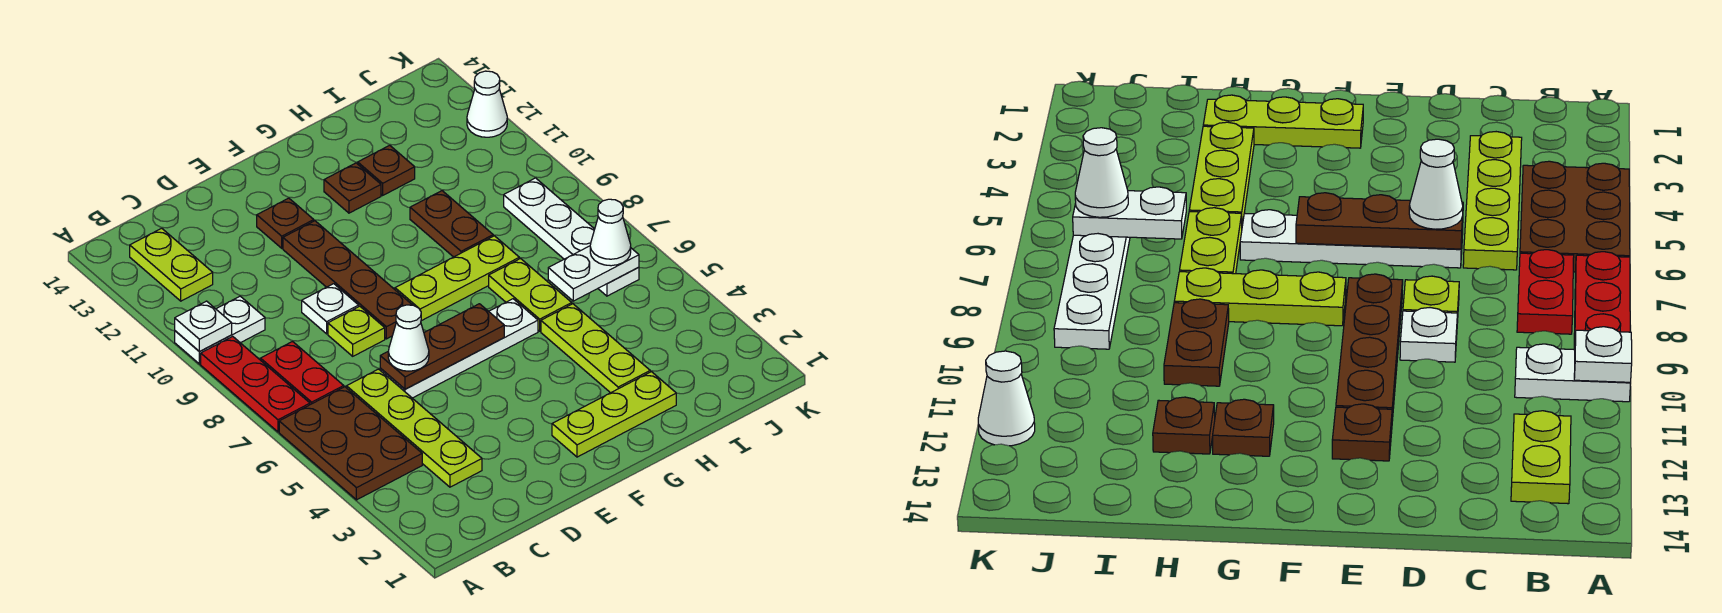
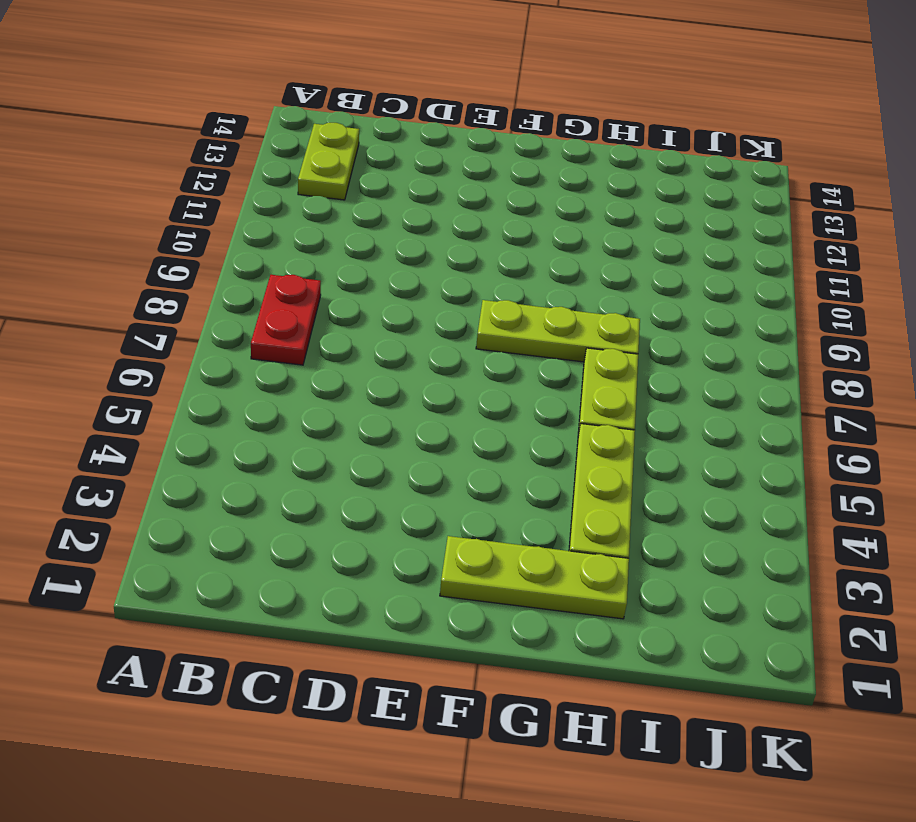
none -> brown plate A4:B6 level 1
none -> red plate A7:A9 level 1
none -> white plate A10:B10 level 1

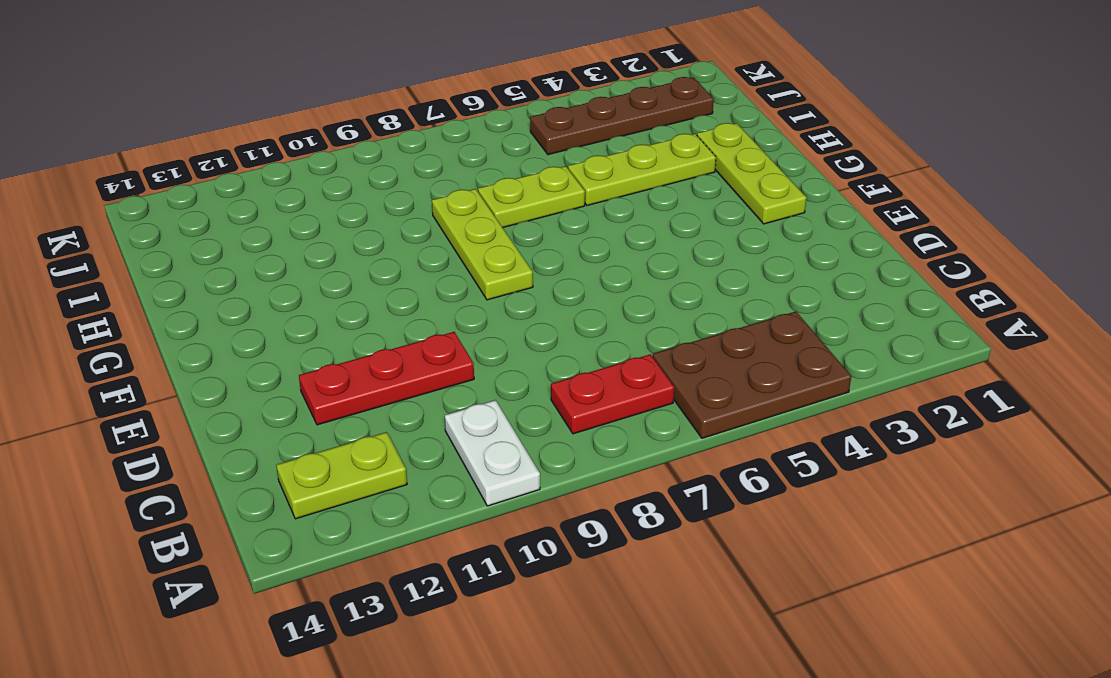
red plate D10:D12 level 1 -> red plate A7:A9 level 1
brown plate J2:J5 level 1 -> brown plate E8:E11 level 1
none -> lime plate C3:C6 level 1
none -> white plate D6:G6 level 1
none -> lime plate D8 level 1

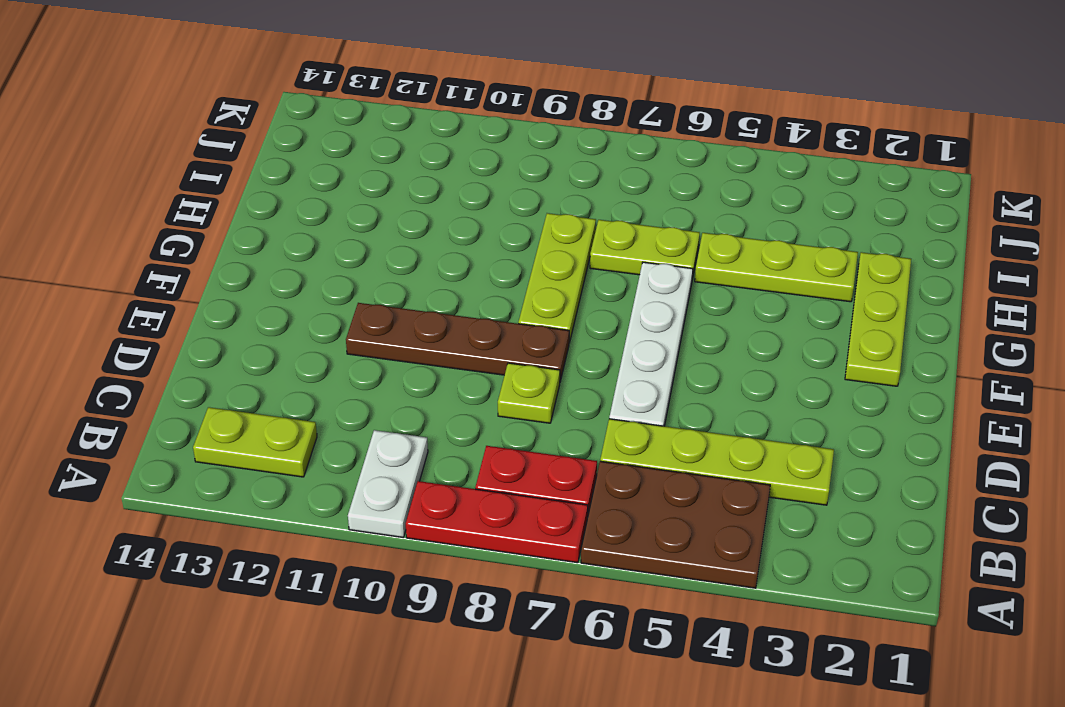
none -> white plate D9 level 1
none -> brown plate E12 level 1
none -> brown plate G12 level 1

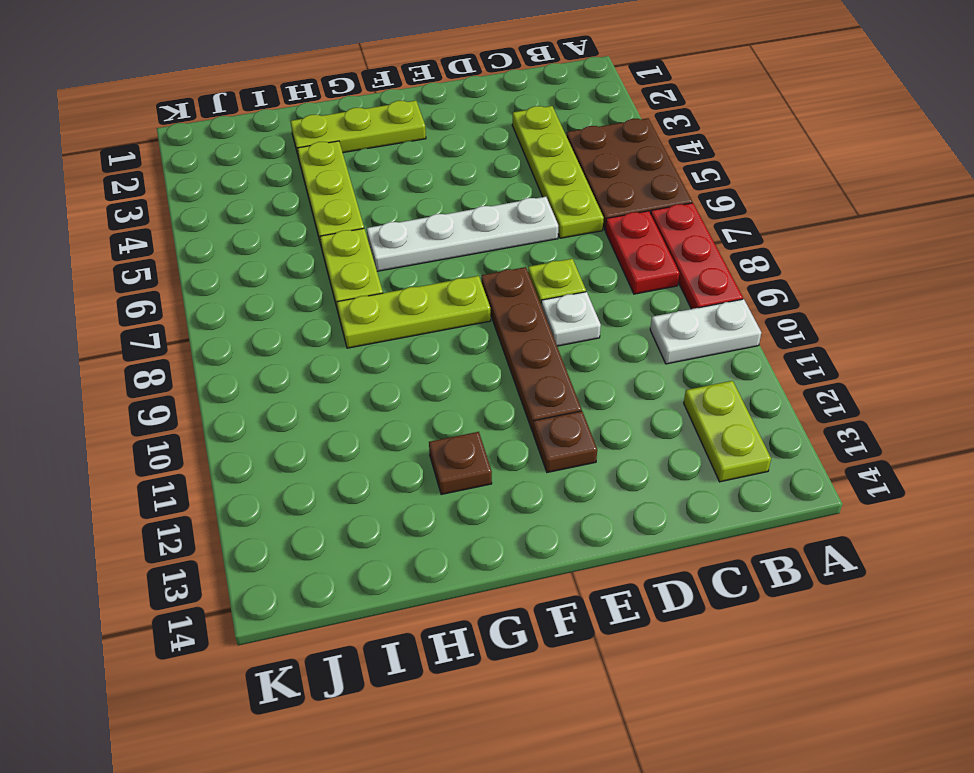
none -> brown plate H9:H10 level 1
none -> brown plate H12 level 1
none -> white plate J6:J9 level 1

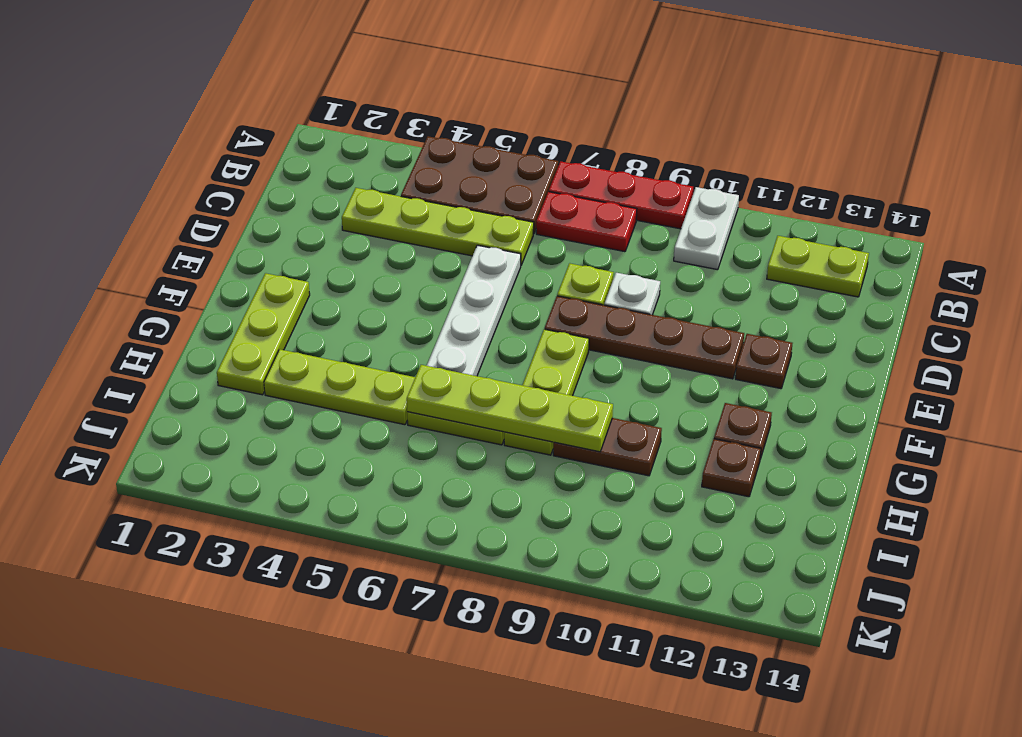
lime plate H6:H9 level 2 -> none
none -> white plate J6:J9 level 1
none -> white cone K12 level 1
none -> white plate A10 level 2

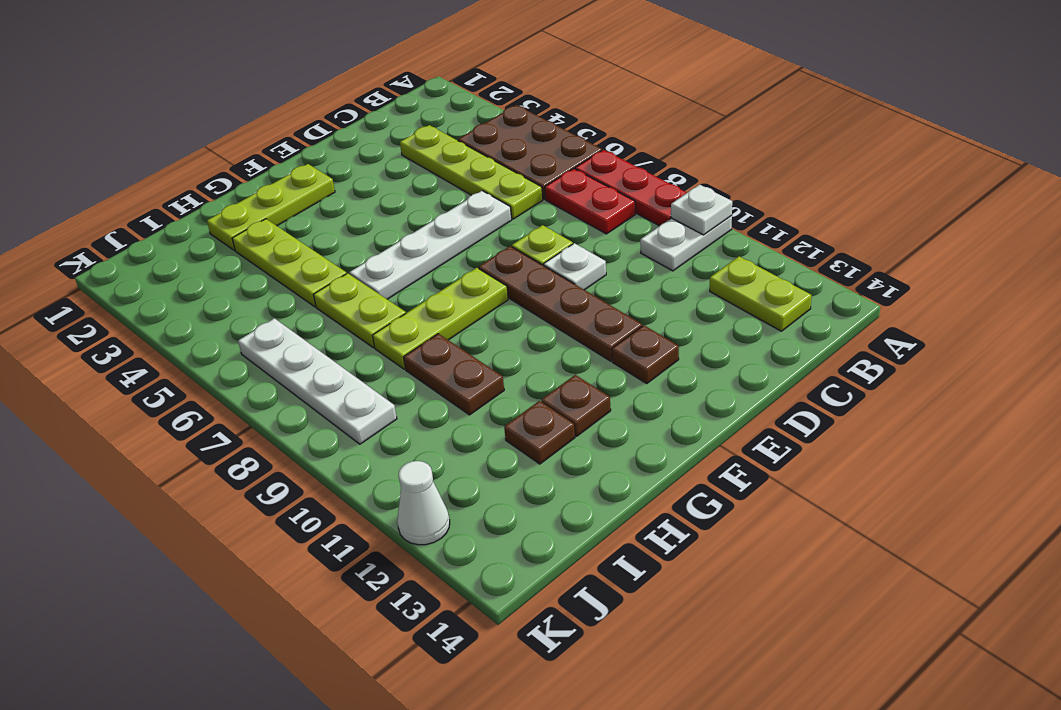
none -> brown plate D6:F6 level 2
none -> white plate I6:J6 level 2
none -> white cone D6 level 3

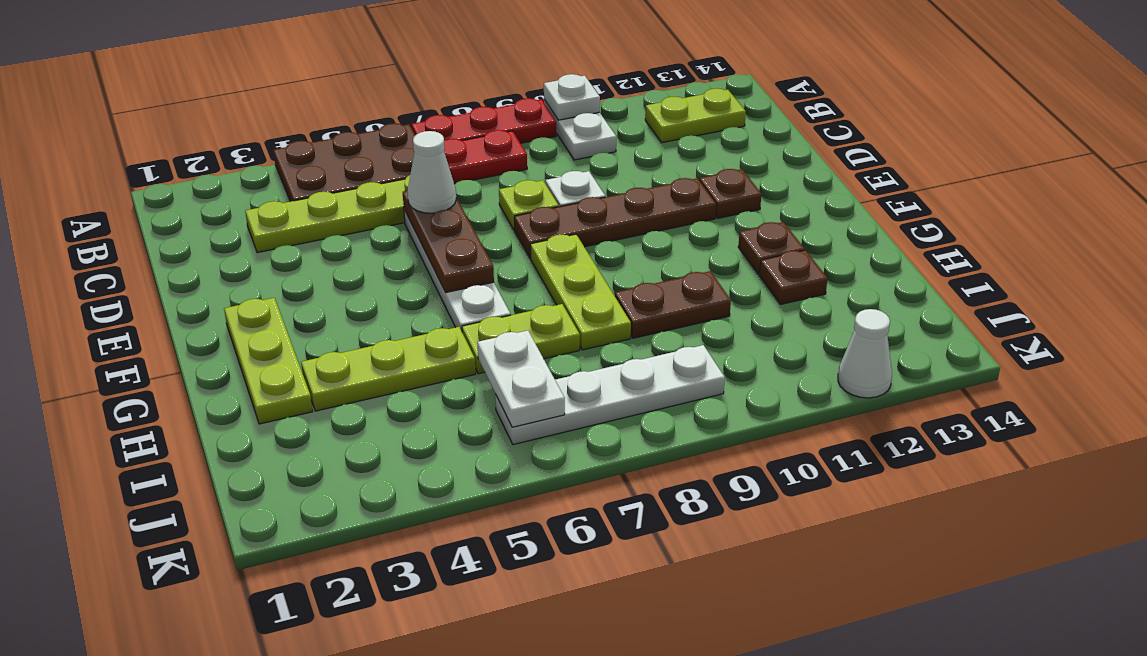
none -> white cone J6 level 3

